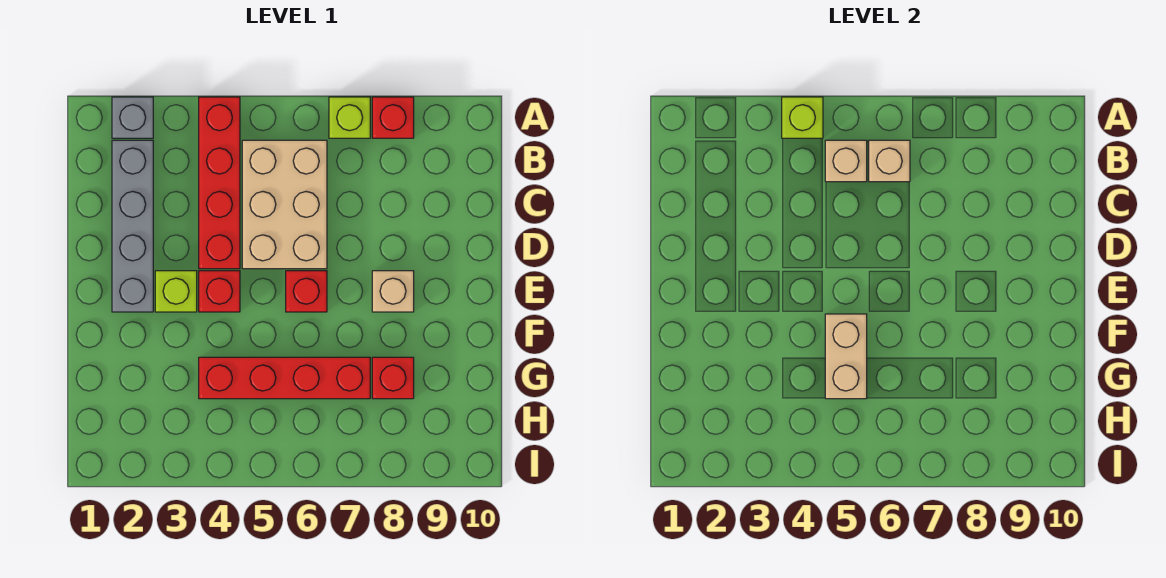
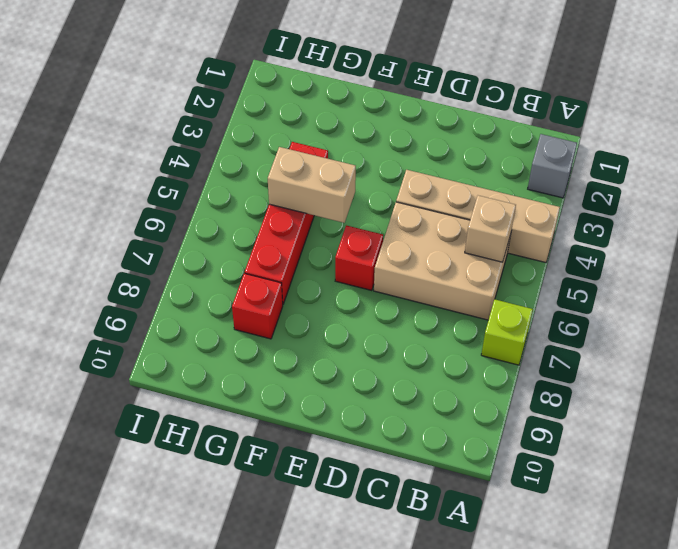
tan brick A4:D4 level 1 -> red brick A4:D4 level 1
none -> red brick A8 level 1
none -> grey brick B2:E2 level 1
none -> lime brick E3 level 1

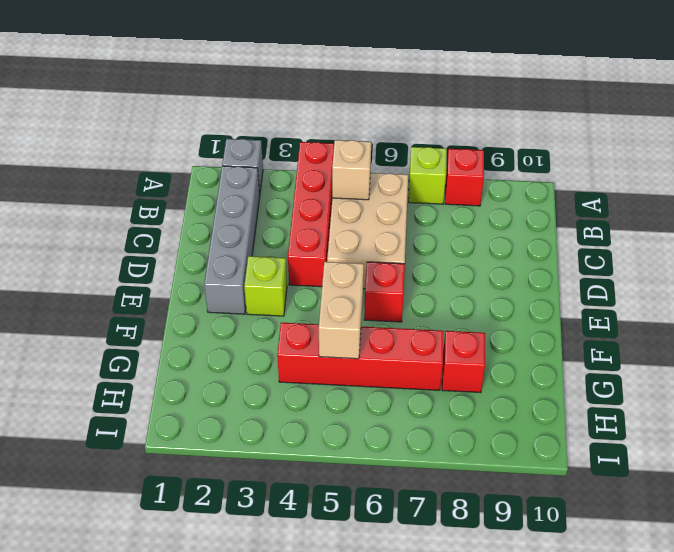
none -> red brick E4 level 1
none -> tan brick E8 level 1
none -> lime brick A4 level 2

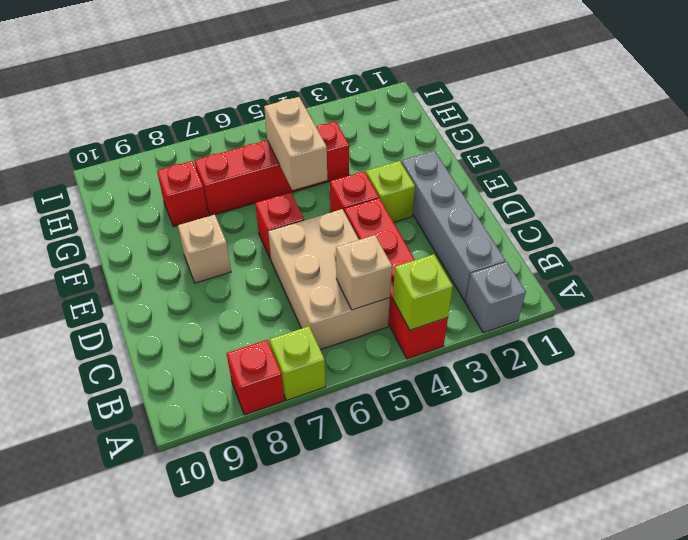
none -> tan brick B6 level 2

